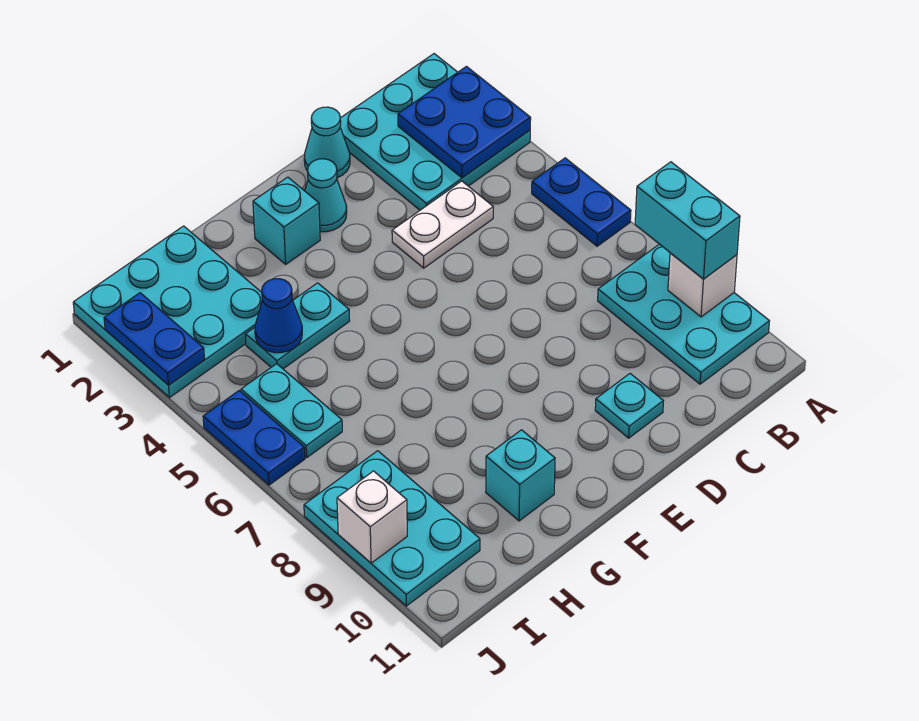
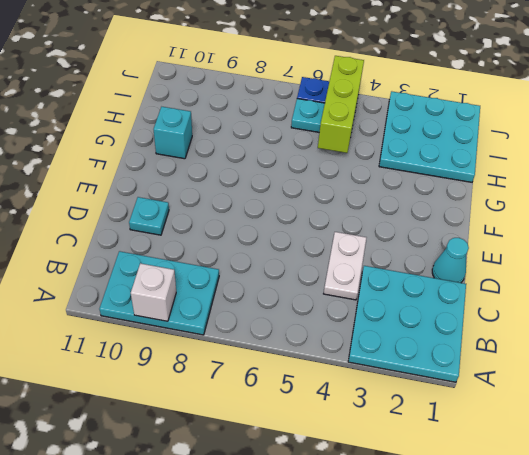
lime brick H5:J5 level 2 -> none
none -> blue plate A5:A6 level 1
none -> cyan cone E2 level 1
none -> cyan brick F2 level 1

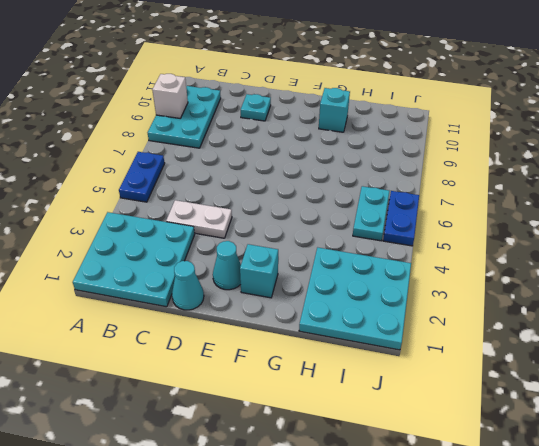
none -> cyan plate G4:H4 level 1
none -> cyan plate I8:J10 level 1
none -> blue plate A2:B3 level 2

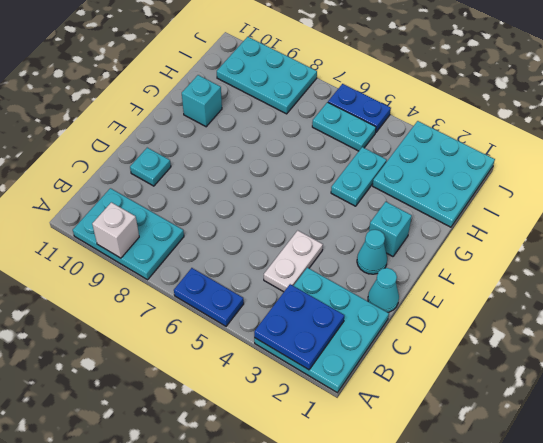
none -> blue cone H4 level 2
none -> blue plate J2:J3 level 2
none -> white brick J9 level 2

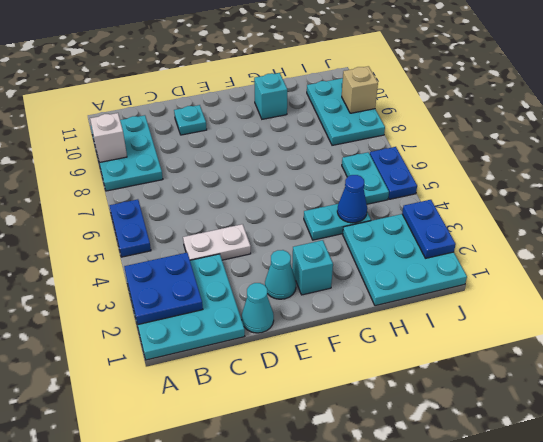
tan brick J9 level 2 -> white brick J9 level 2
none -> cyan brick A8:A9 level 3

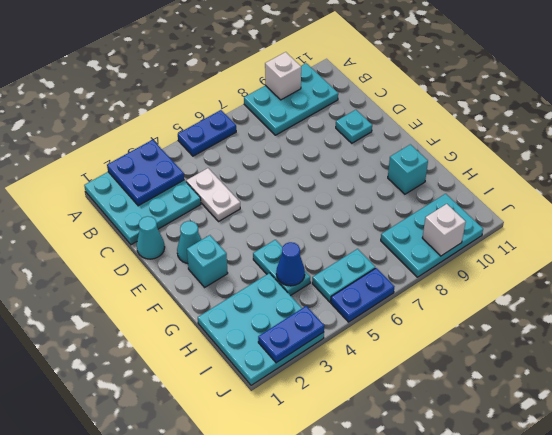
none -> cyan brick A8:A9 level 3

